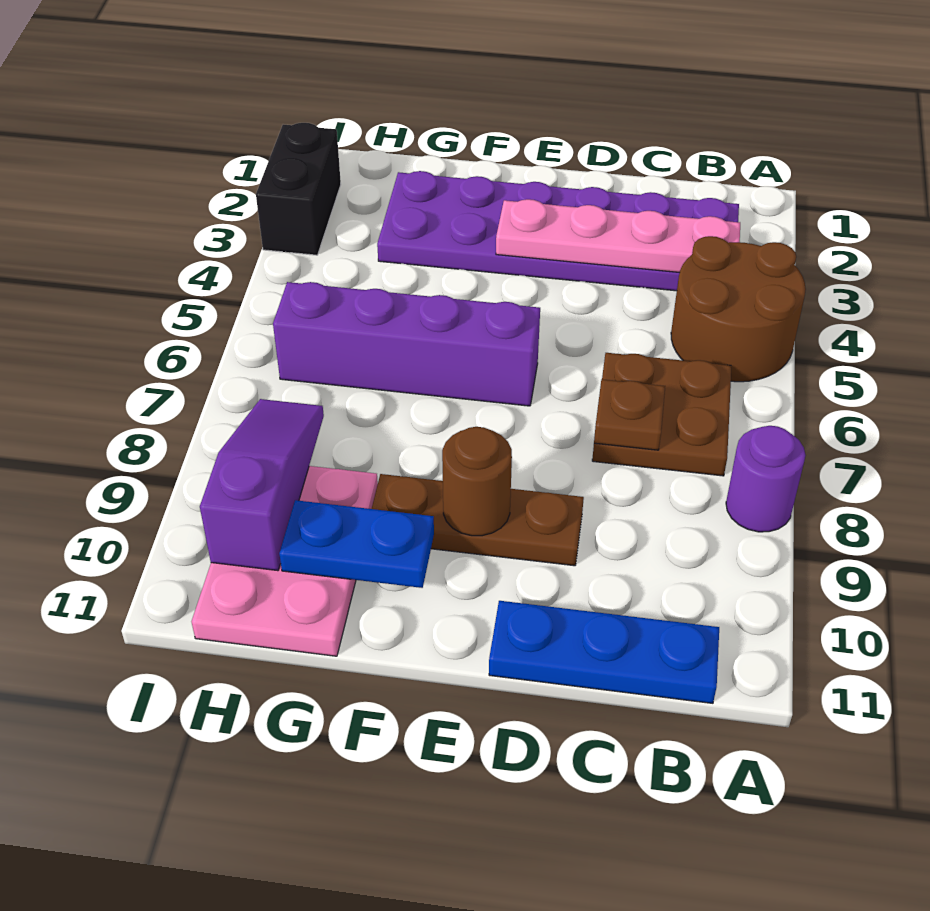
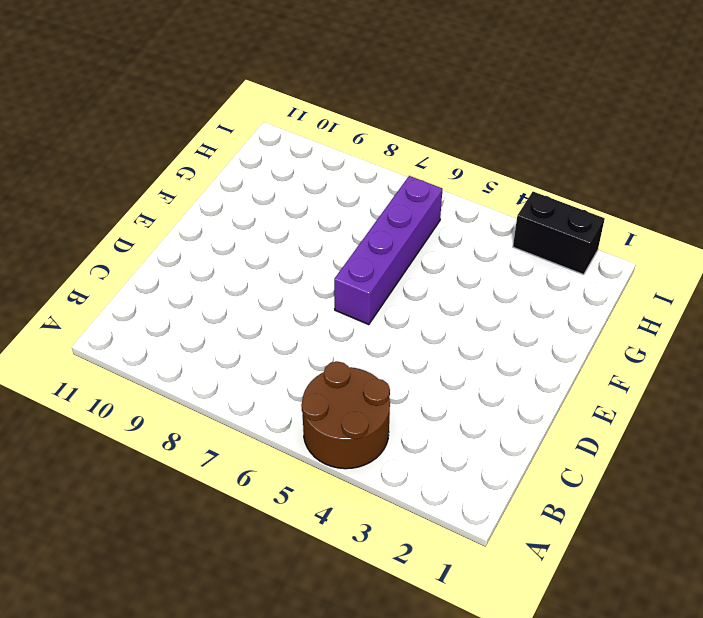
none -> purple round brick A8 level 1
none -> purple plate B2:G3 level 1
none -> brown plate B6:C7 level 1

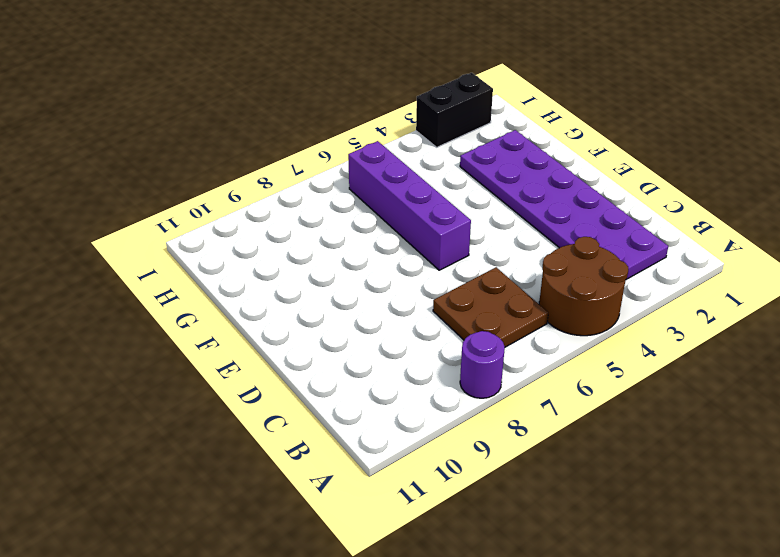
none -> blue plate B11:D11 level 1
none -> brown plate D9:F9 level 1
none -> pink plate G9:H11 level 1

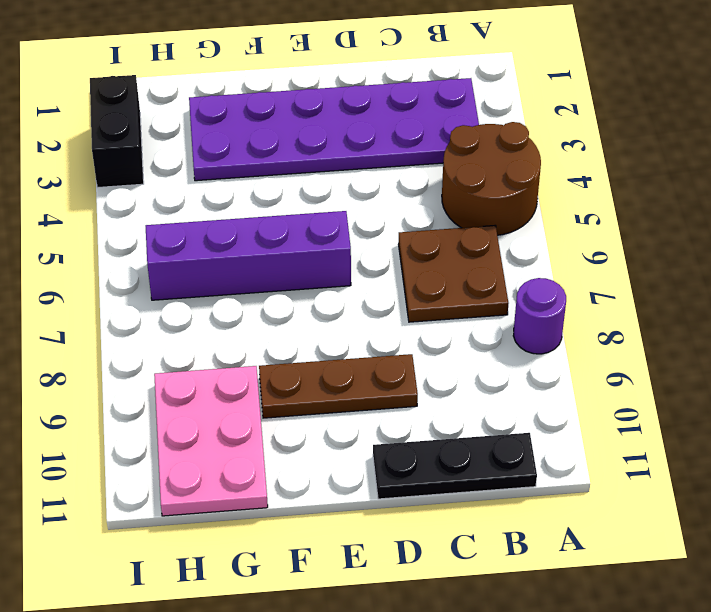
black plate B11:D11 level 1 -> blue plate B11:D11 level 1
none -> pink plate B3:E3 level 2
none -> brown plate C7 level 2
none -> brown round brick E9 level 2

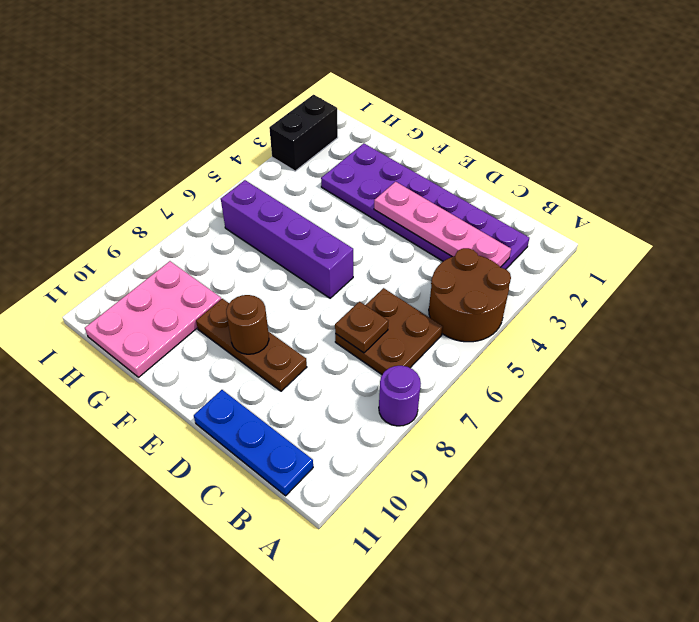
none -> blue plate F10:G10 level 2
none -> purple slope H8:H10 level 2 top 10

